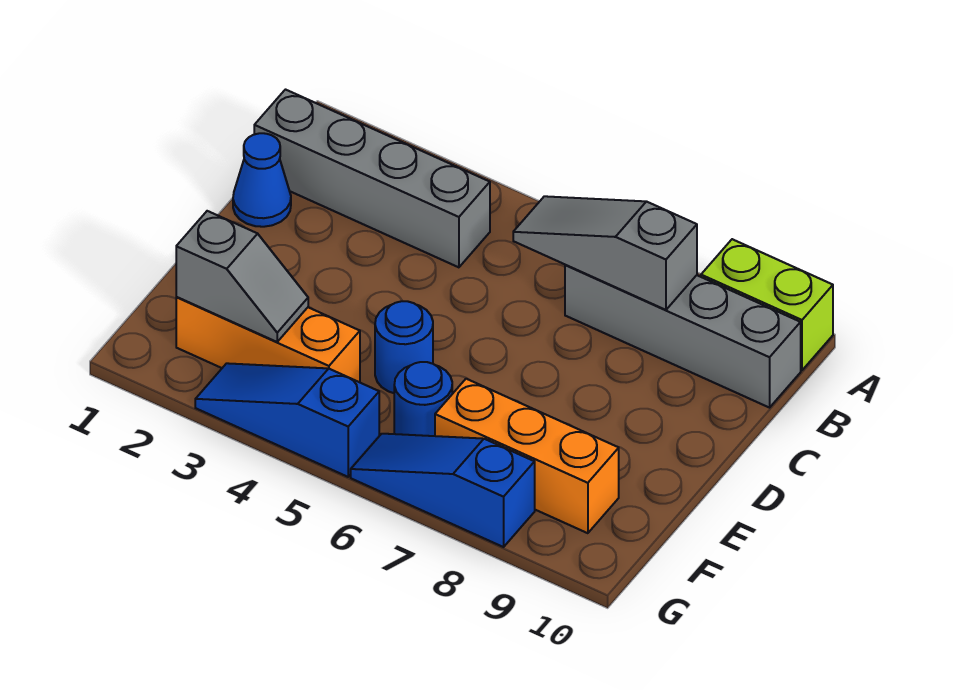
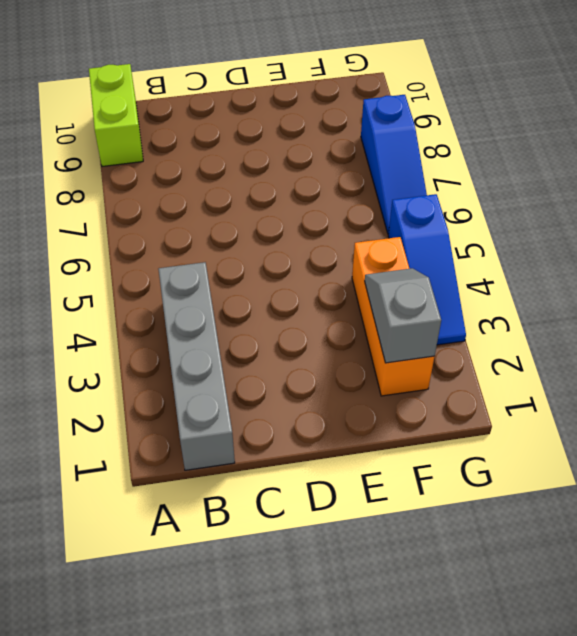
none -> grey brick B7:B10 level 1
none -> blue cone C1 level 1
none -> blue round brick E5 level 1

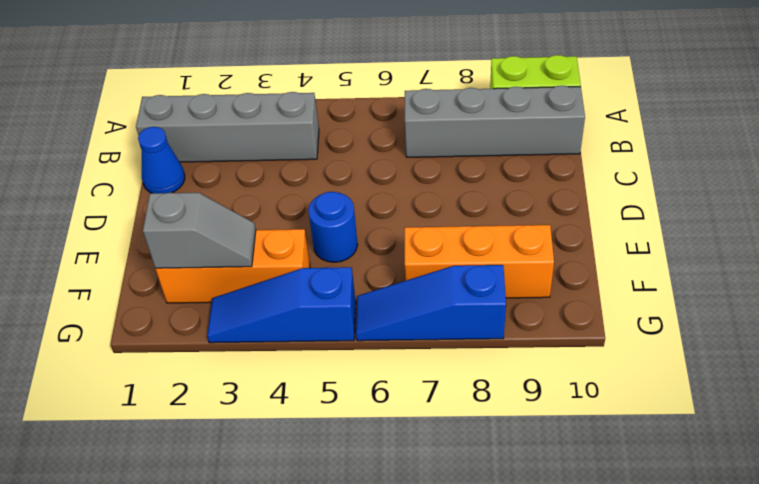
none -> blue round brick F6 level 1
none -> grey slope B6:B8 level 2 top 8

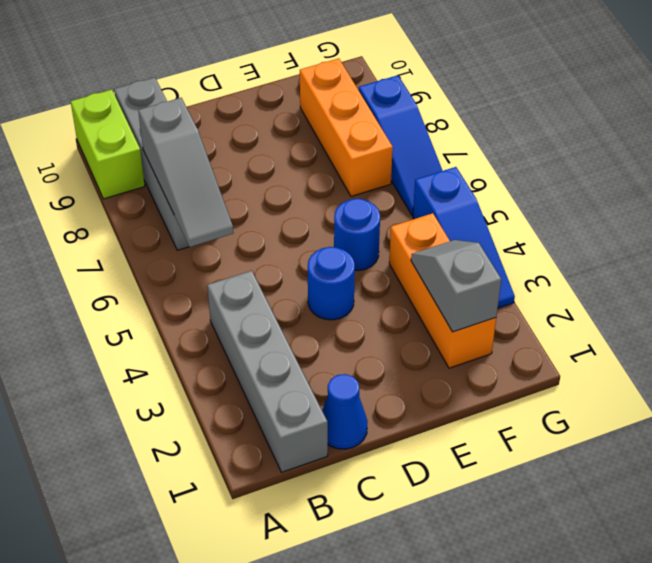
blue round brick D4 level 1 -> blue round brick F6 level 1

